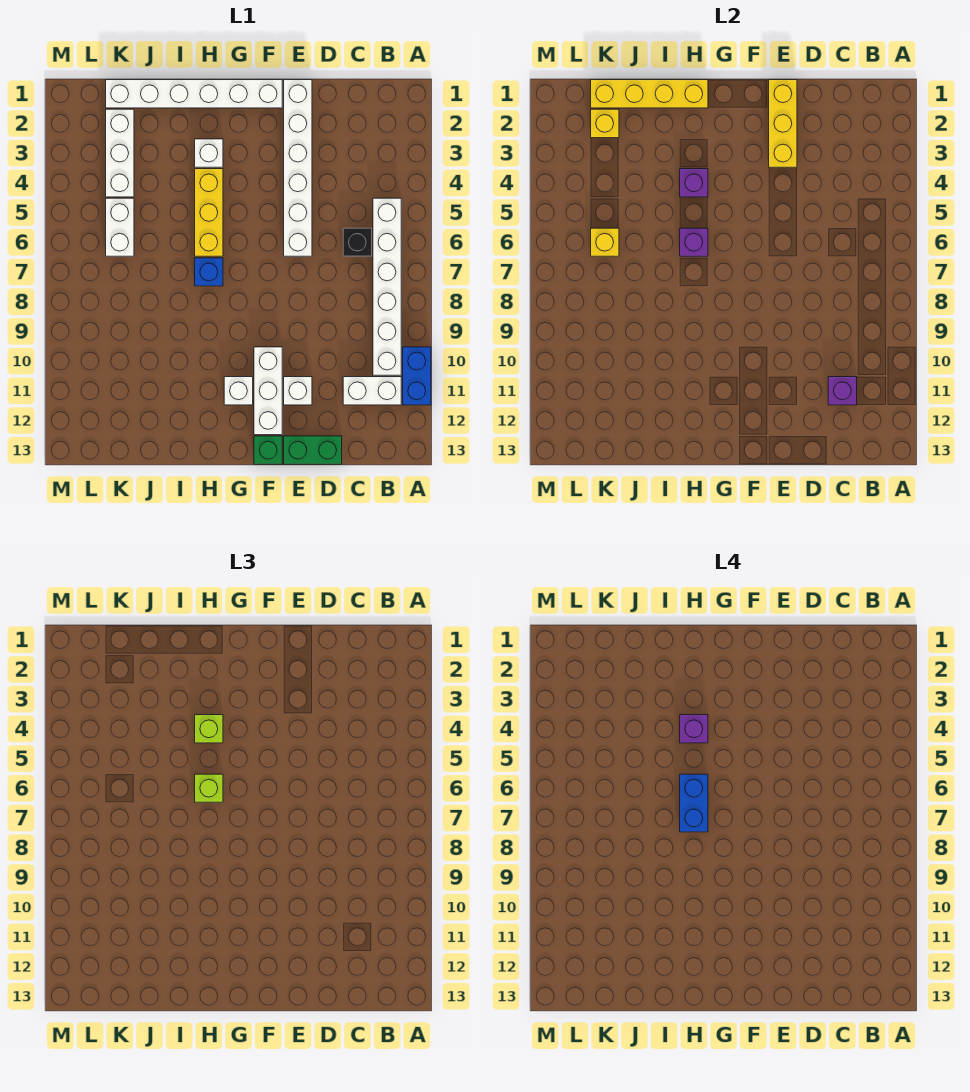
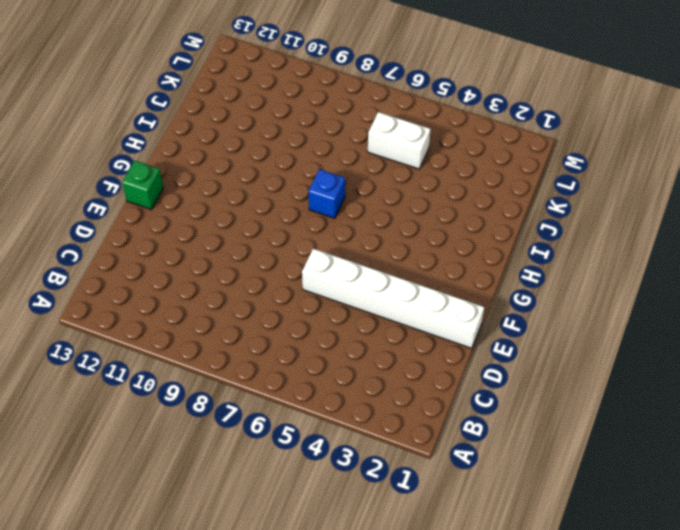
none -> blue brick A10:A11 level 1
none -> white brick B5:B10 level 1
none -> white brick B11:C11 level 1

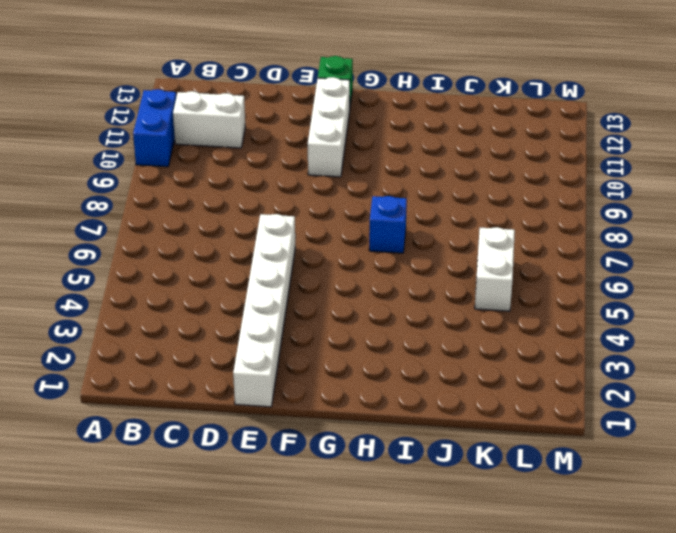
none -> white brick B5:B10 level 1
none -> black brick C6 level 1
none -> green brick D13:E13 level 1

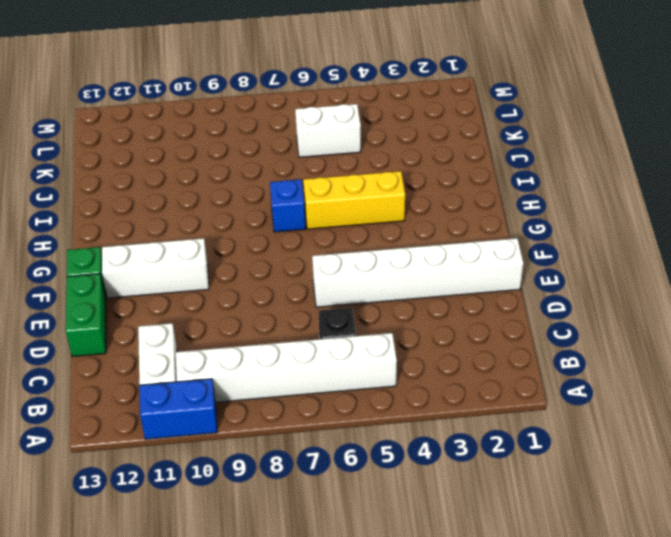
none -> white brick E11 level 1
none -> white brick F1:K1 level 1
none -> white brick G11 level 1

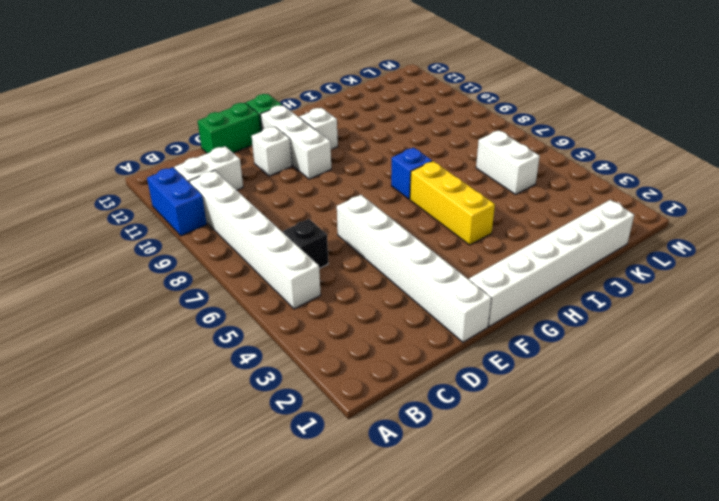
none -> white brick H3 level 1
none -> white brick K2:K4 level 1
none -> purple brick C11 level 2

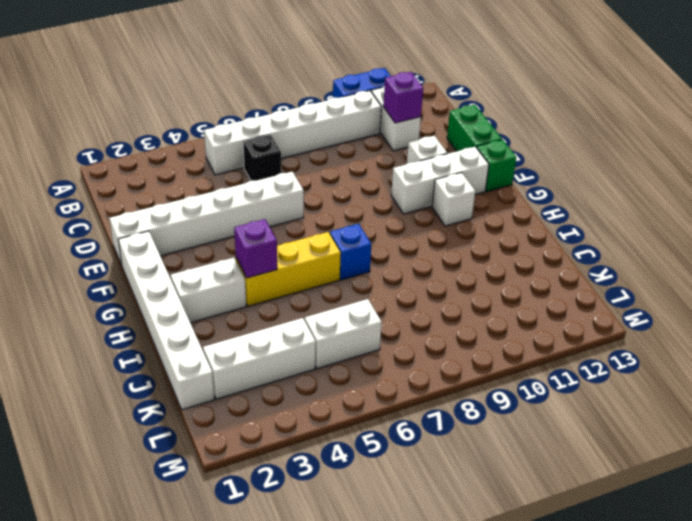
white brick H2:H3 level 1 -> white brick H3 level 1
none -> yellow brick E1:E3 level 2
none -> yellow brick H1:K1 level 2
none -> purple brick H6 level 2

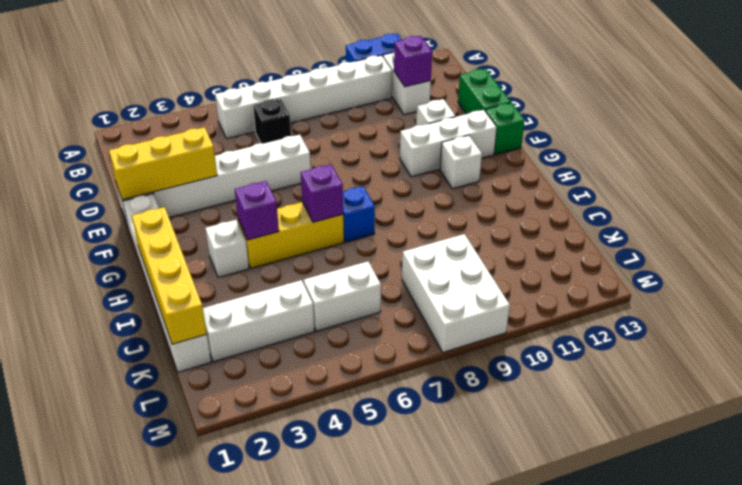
white brick K8:M9 level 1 -> none
none -> yellow brick K2 level 2
none -> yellow brick K6 level 2
none -> lime brick H4 level 3

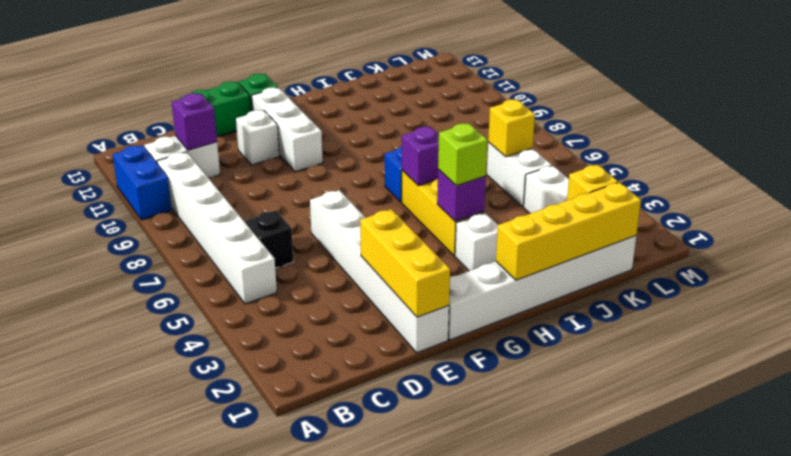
none -> white brick G11 level 1
none -> lime brick H6 level 3
none -> purple brick H4 level 4

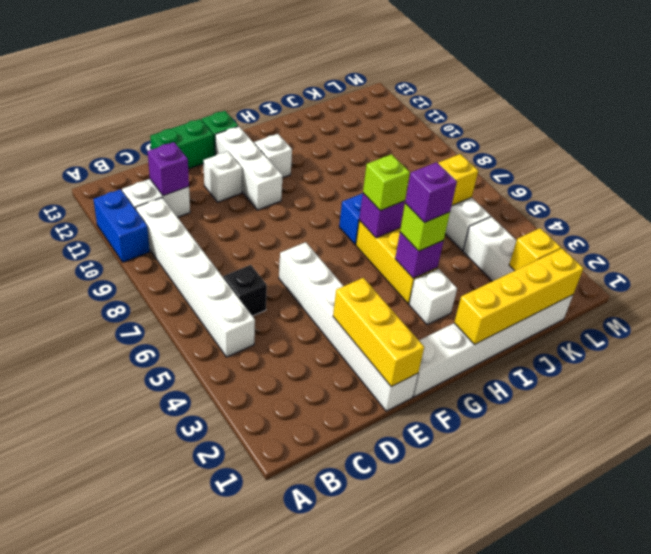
none -> blue brick H6:H7 level 4

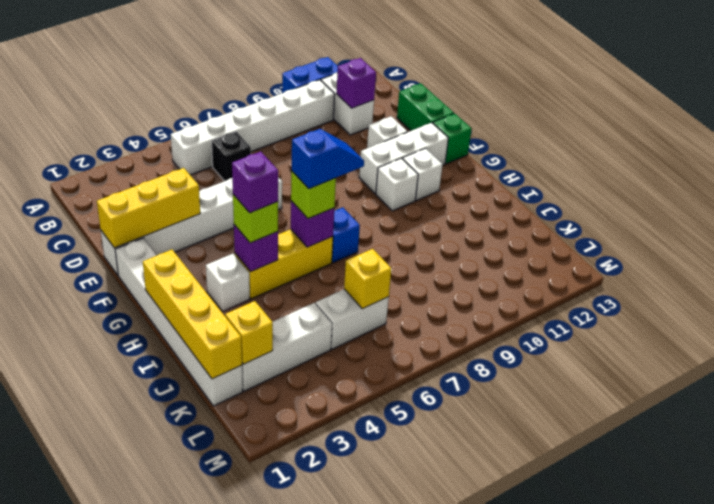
white brick G10 level 1 -> none
blue slope H6:H7 level 4 top 6 -> blue brick H6:H7 level 4

